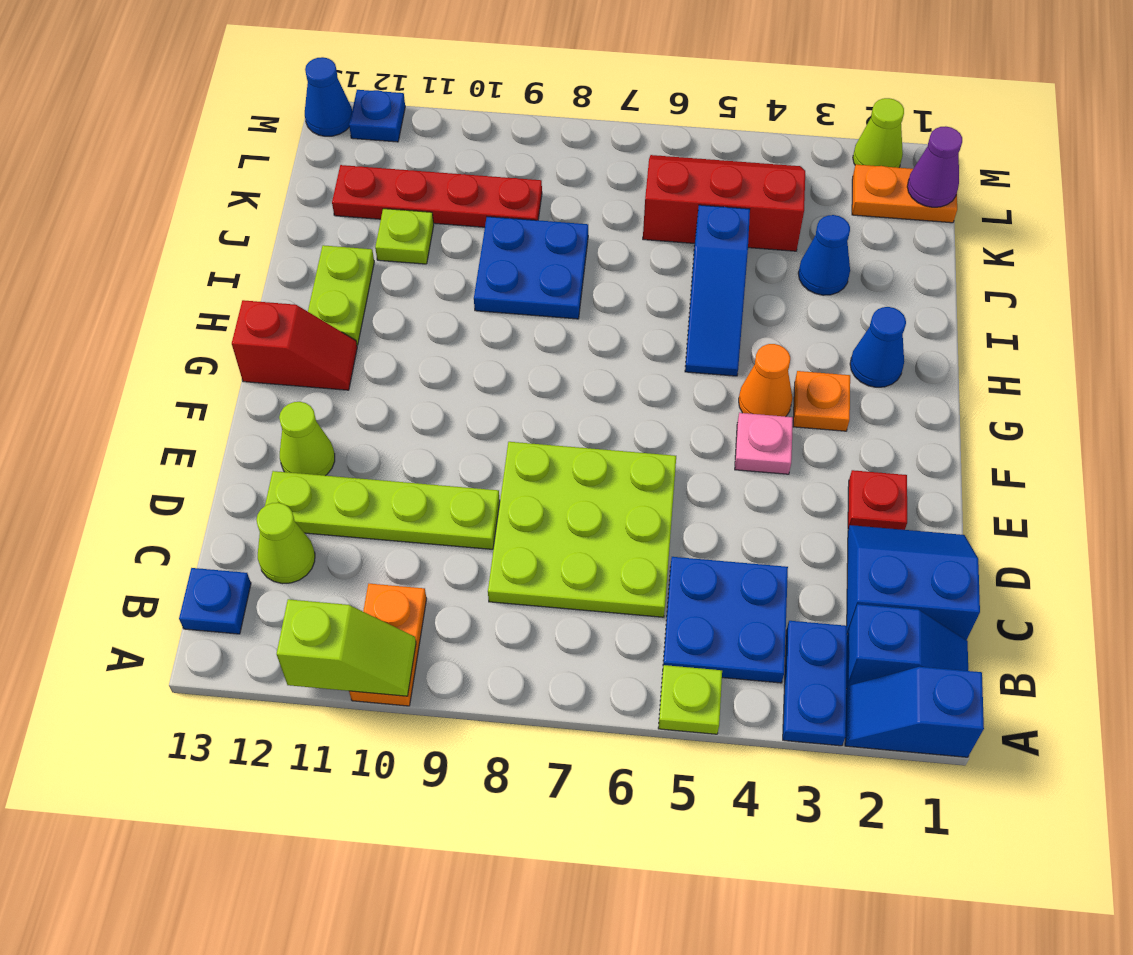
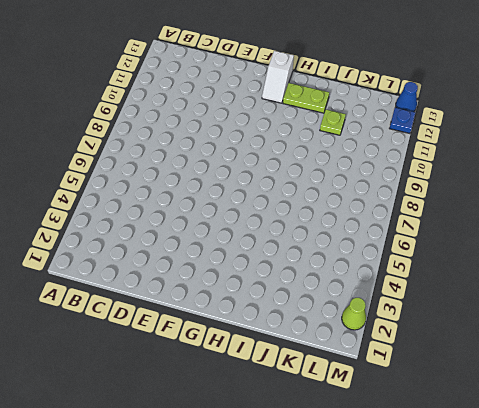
white slope G12:G13 level 1 top 13 -> red slope G12:G13 level 1 top 13
none -> blue slope A1:A2 level 1 top 1
none -> blue plate A3:B3 level 1
none -> lime plate A5 level 1
none -> orange plate A10:B10 level 1

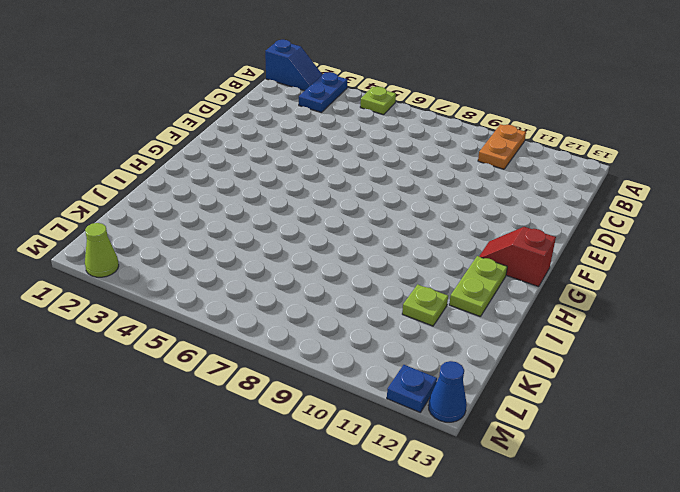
none -> blue slope B1:B2 level 1 top 2
none -> blue plate B4:C5 level 1
none -> blue plate B13 level 1
none -> blue slope C1:D2 level 1 top C

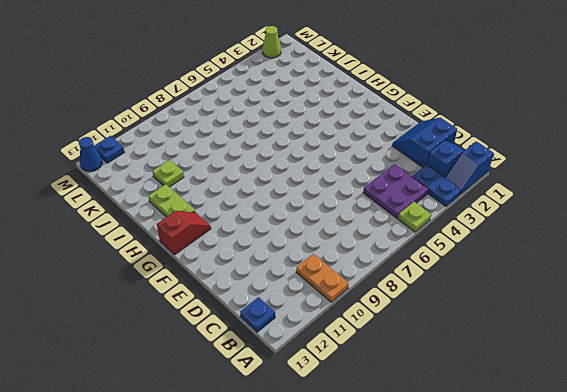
purple plate B4:C5 level 1 -> blue plate B4:C5 level 1
none -> lime plate C6:E8 level 1
none -> lime cone C12 level 1
none -> lime plate D9:D12 level 1
none -> red plate E2 level 1

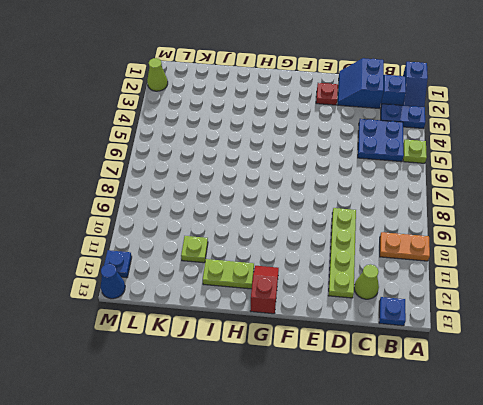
none -> lime plate C6:E8 level 1
none -> lime cone E12 level 1
none -> pink plate F4 level 1
none -> orange plate G3 level 1

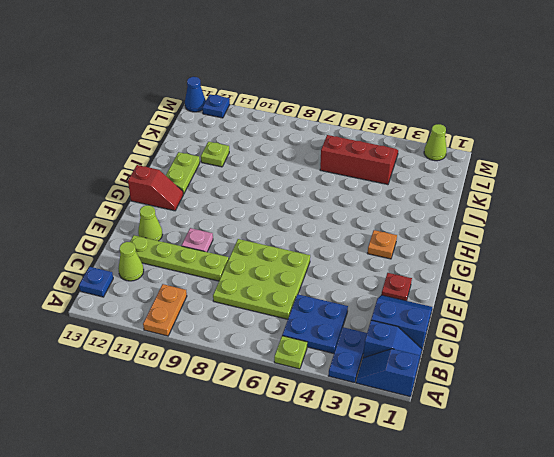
pink plate E10 level 1 -> pink plate F4 level 1
none -> orange cone G4 level 1
none -> blue cone H2 level 1
none -> blue slope H5:J5 level 1 top J
none -> blue plate I8:J9 level 1

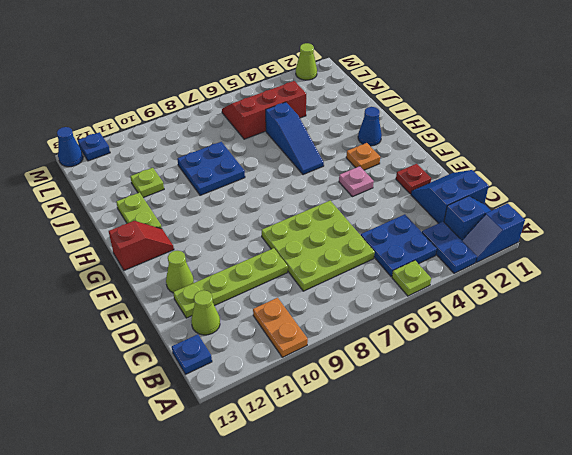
none -> orange cone G4 level 1
none -> blue cone J3 level 1
none -> red plate K9:K12 level 1
none -> orange plate L1:L2 level 1

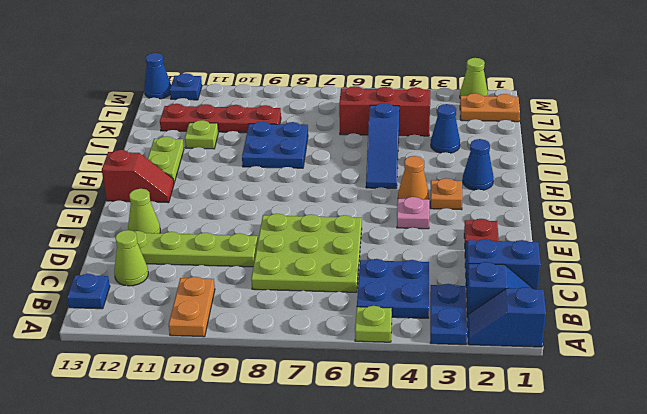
none -> lime slope A10:A11 level 2 top 11
none -> purple cone L1 level 2

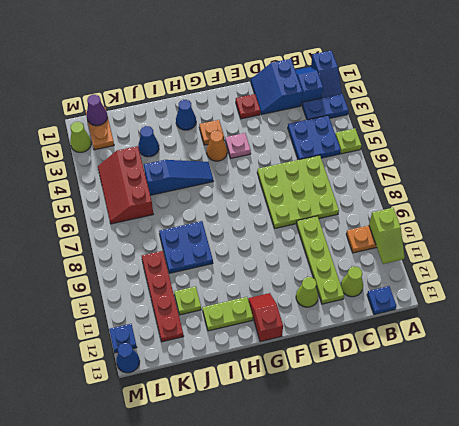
lime slope A10:A11 level 2 top 10 -> lime slope A10:A11 level 2 top 11

